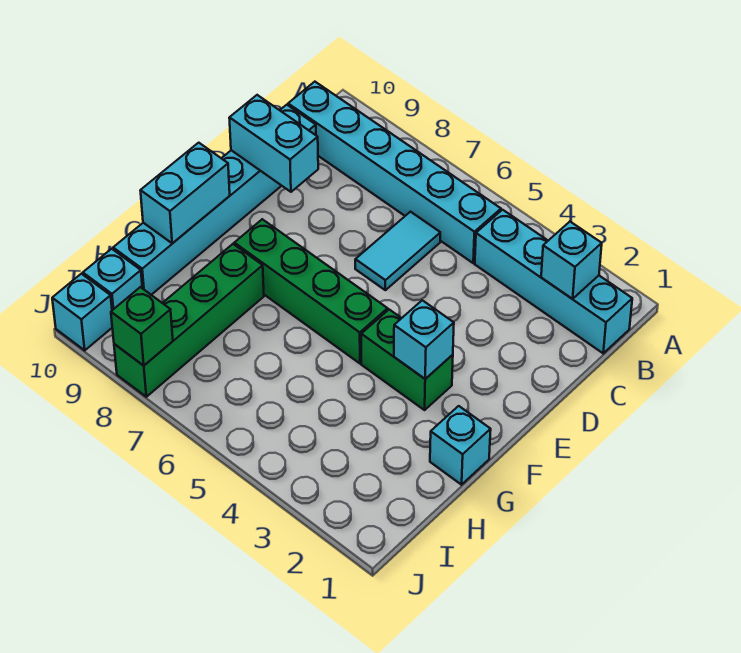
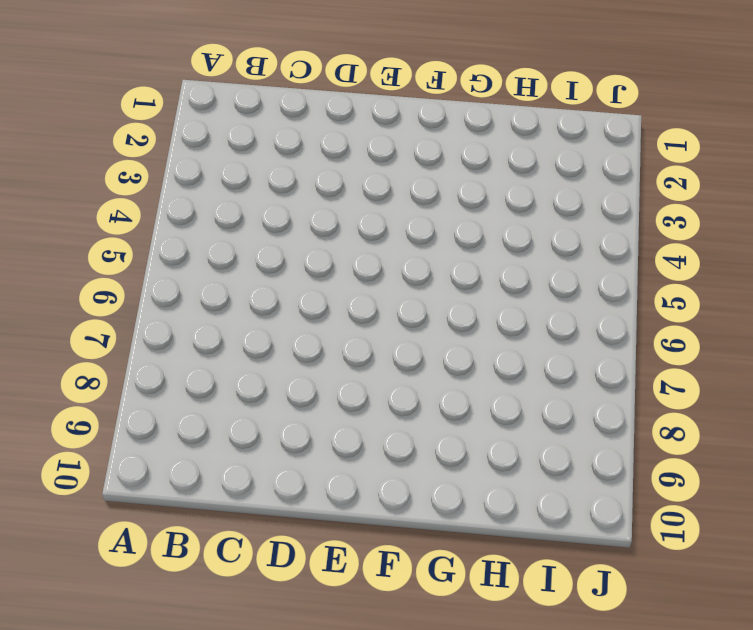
none -> cyan brick B1:B4 level 1
none -> cyan brick B5:B10 level 1
none -> cyan tile C6:D6 level 1

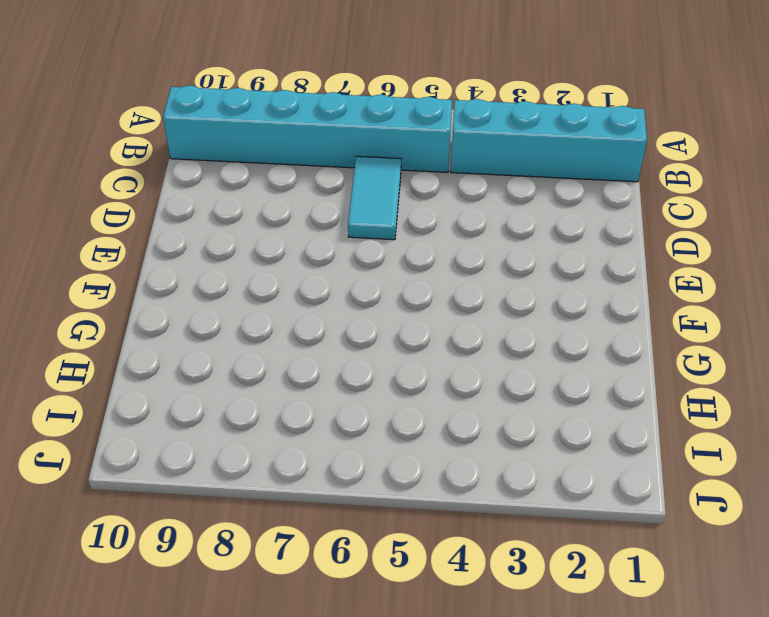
none -> cyan brick C10:H10 level 1
none -> green brick F3:F4 level 1
none -> green brick F5:F8 level 1

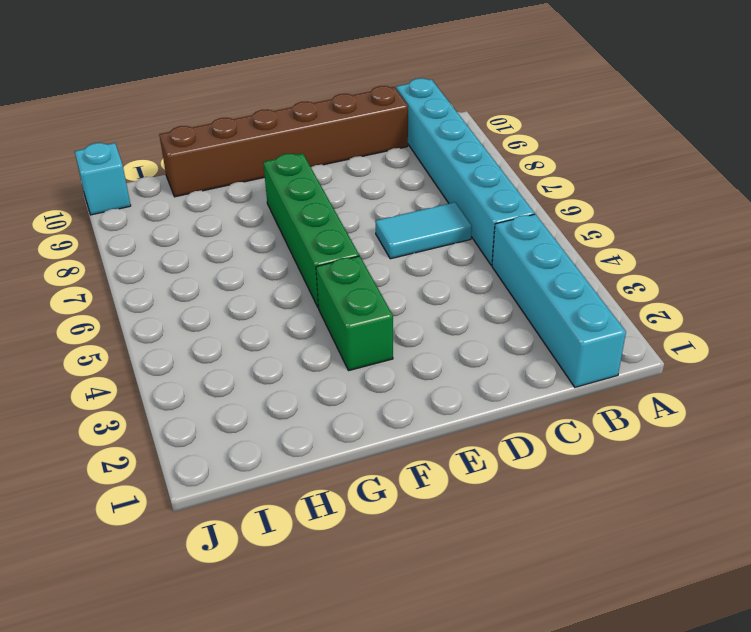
brown brick C10:H10 level 1 -> cyan brick C10:H10 level 1
none -> cyan brick G1 level 1
none -> green brick G8:J8 level 1
none -> cyan brick I10 level 1

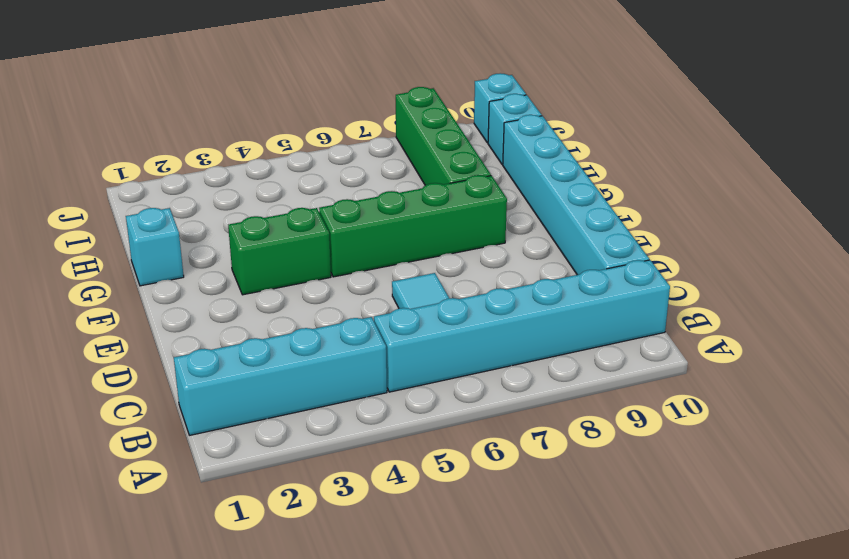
none -> cyan brick B2 level 2
none -> cyan brick D9:D10 level 2
none -> cyan brick F3 level 2

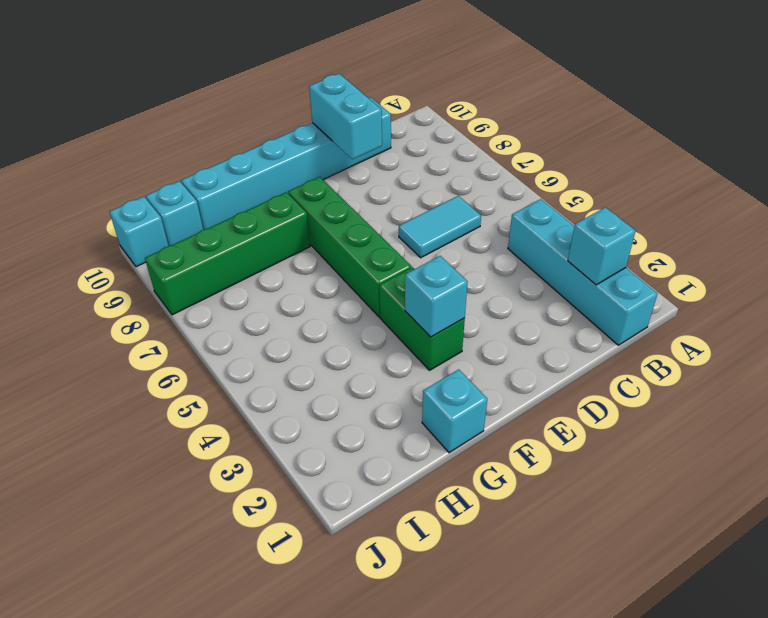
none -> cyan brick B5:B10 level 1
none -> cyan brick F10:G10 level 2
none -> green brick J8 level 2

